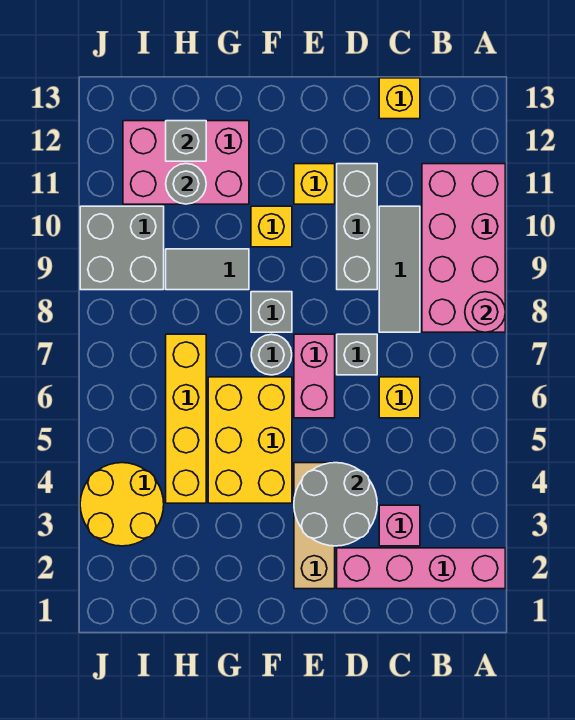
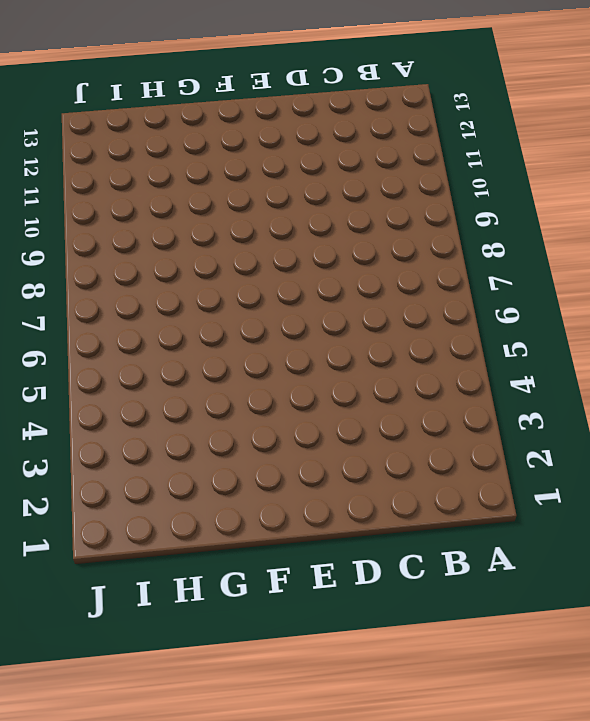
none -> pink brick A2:D2 level 1
none -> pink brick A8:B11 level 1
none -> pink brick C3 level 1

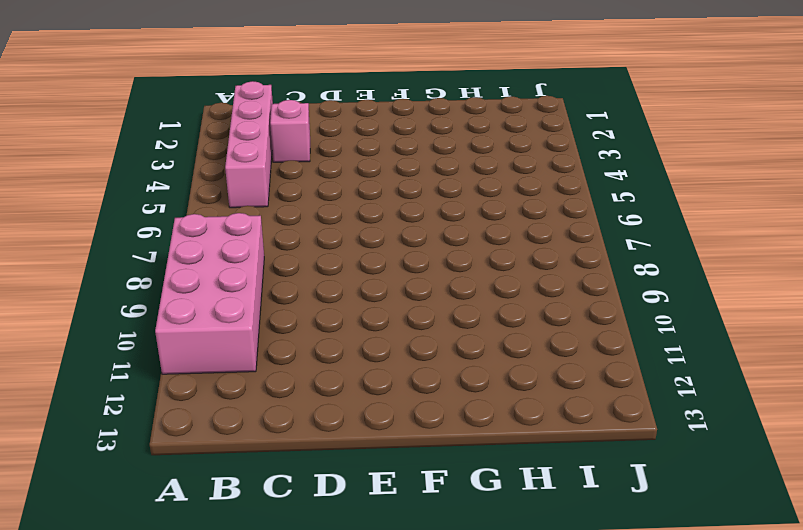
pink brick B2:B5 level 1 -> pink brick A2:D2 level 1
none -> yellow brick C6 level 1
none -> grey tile C8:C10 level 1
none -> yellow brick C13 level 1

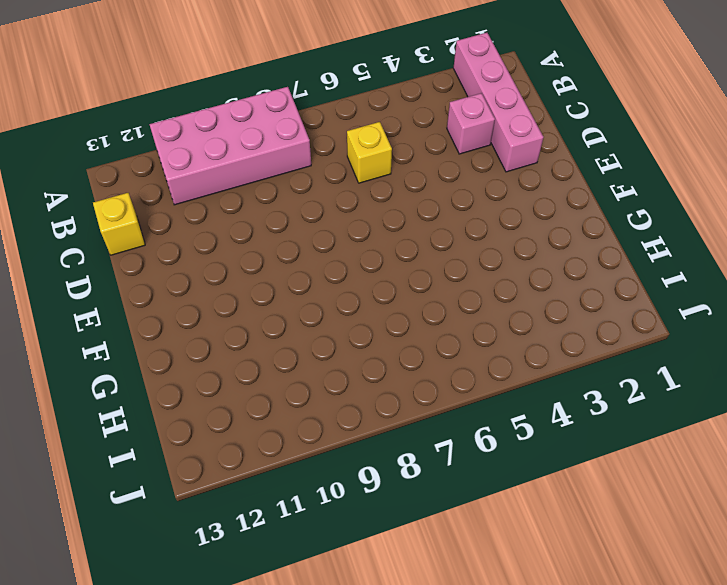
none -> grey tile C8:C10 level 1
none -> grey brick D7 level 1
none -> grey brick D9:D11 level 1

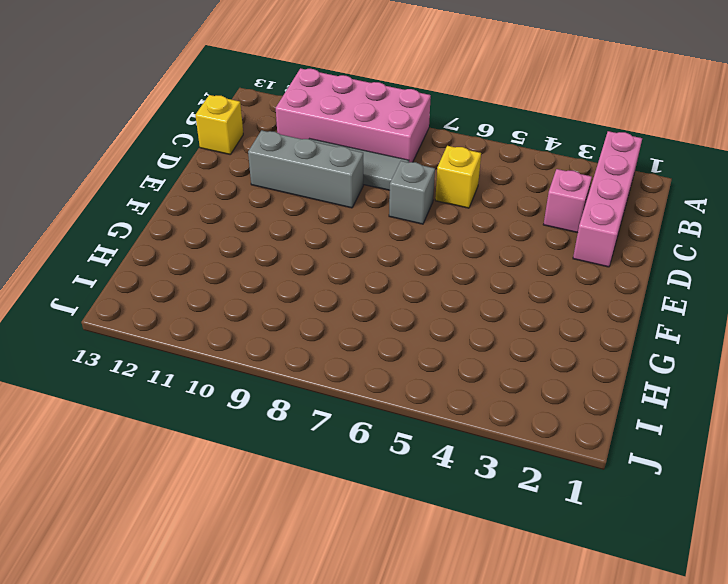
none -> tan brick E2:E4 level 1
none -> pink brick E6:E7 level 1
none -> yellow brick E11 level 1

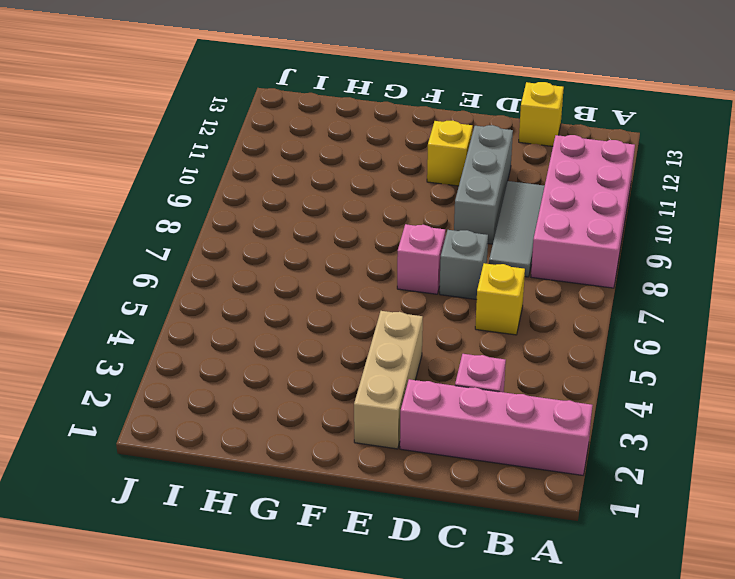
pink brick E7 level 1 -> pink brick E6:E7 level 1
none -> yellow brick F4:G6 level 1
none -> grey round brick F7 level 1
none -> grey brick F8 level 1

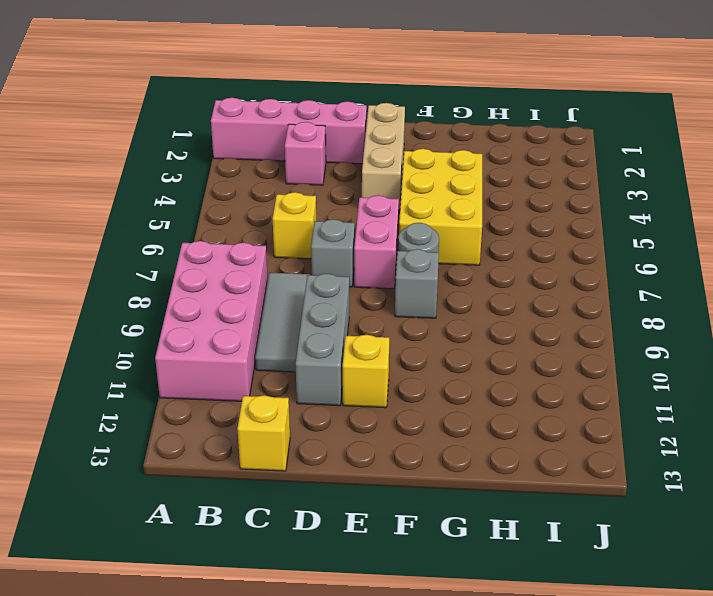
none -> yellow brick F10 level 1
none -> grey tile G9:H9 level 1
none -> pink brick G11:I12 level 1

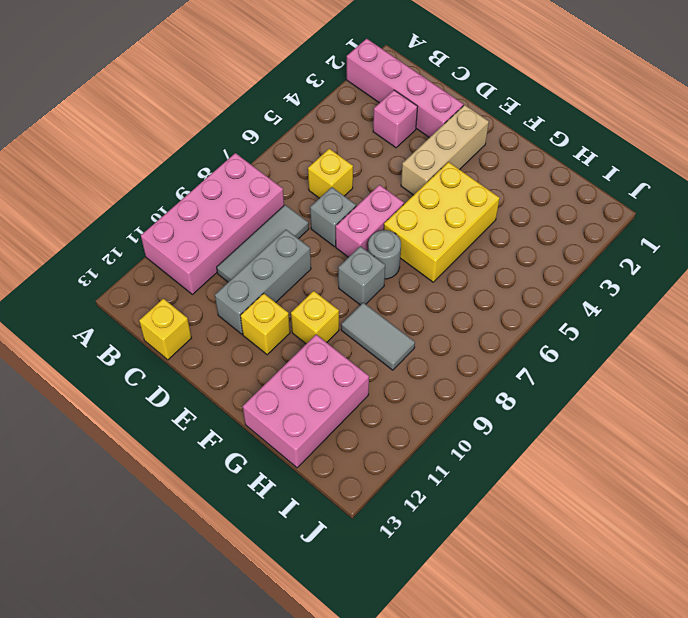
pink brick G11:H13 level 1 -> pink brick G11:I12 level 1
none -> yellow brick H4:H7 level 1
none -> yellow round brick I3:J4 level 1
none -> grey brick I9:J10 level 1

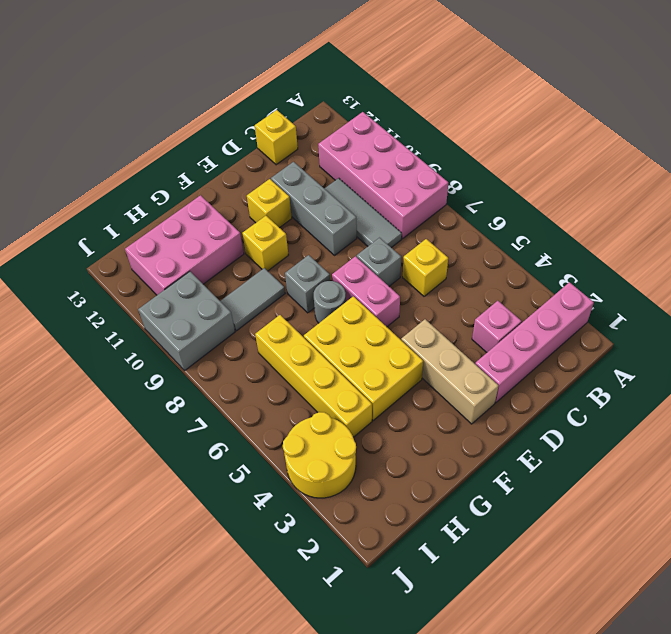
none -> pink round brick A8 level 2
none -> grey round brick D3:E4 level 2
none -> grey round brick H11 level 2

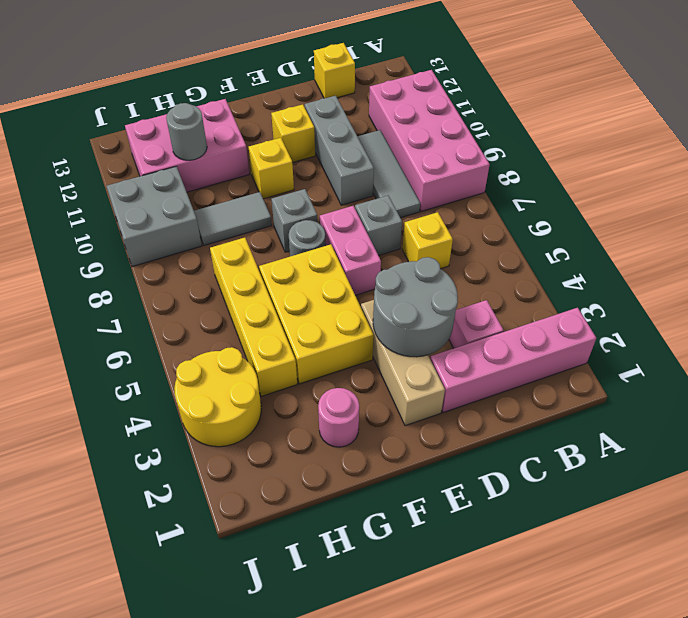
pink round brick G2 level 1 -> pink round brick A8 level 2
none -> grey brick H12 level 2

